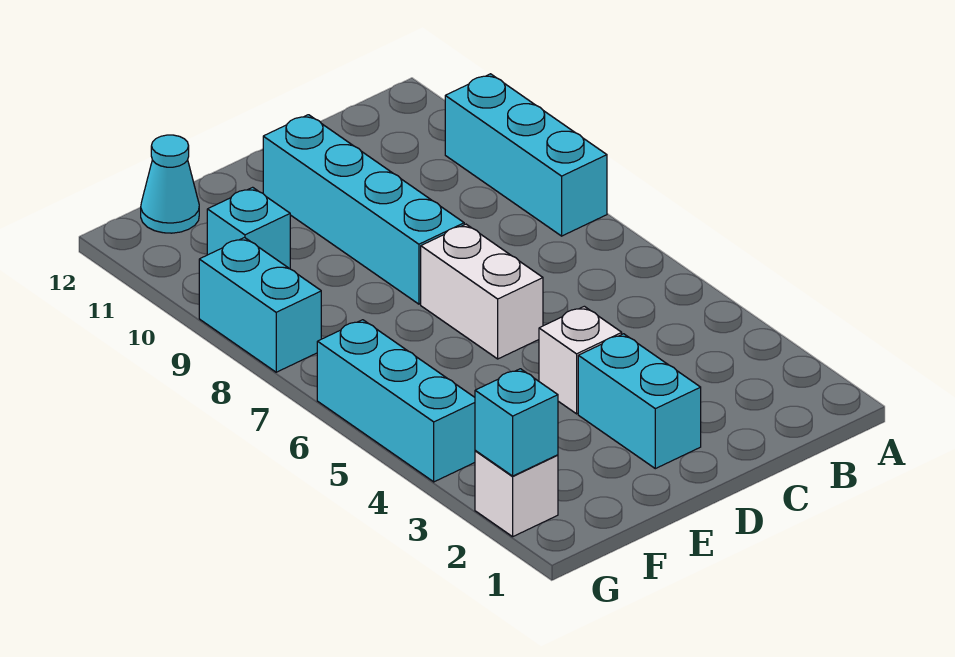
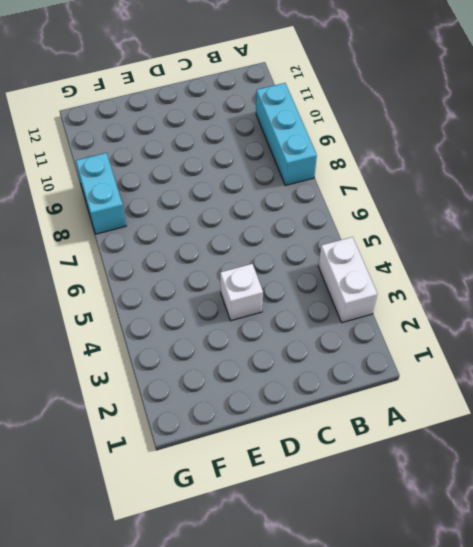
white brick A3:A4 level 1 -> white brick D6:D7 level 1
none -> cyan brick D2:D3 level 1
none -> cyan brick D8:D11 level 1

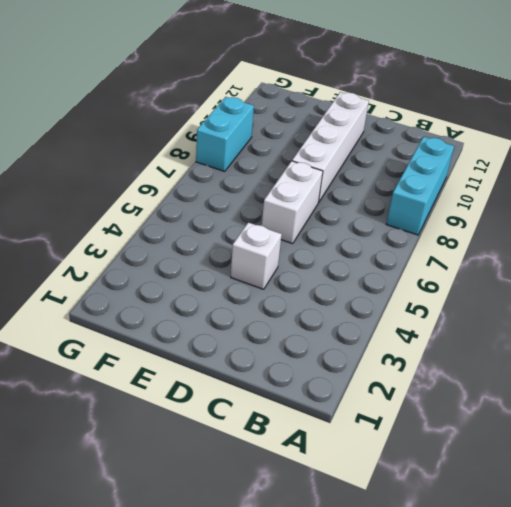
white brick D8:D11 level 1 -> cyan brick D8:D11 level 1
none -> cyan brick D2:D3 level 1
none -> cyan brick F10 level 1

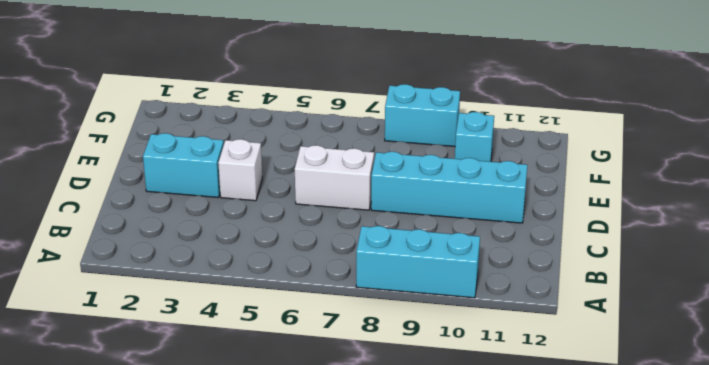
none -> cyan cone F12 level 1
none -> white brick G2 level 1

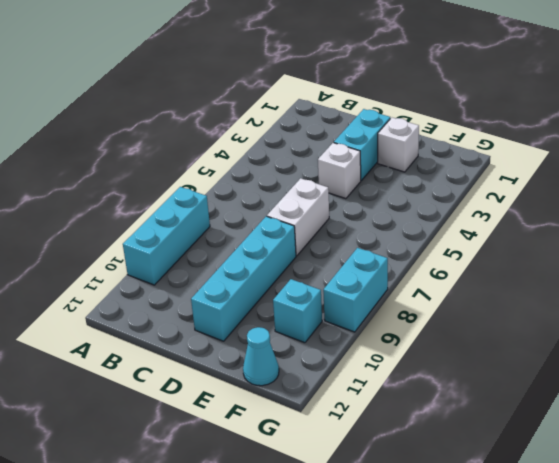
white brick E2 level 1 -> white brick G2 level 1
none -> cyan brick G4:G6 level 1
none -> cyan brick G2 level 2

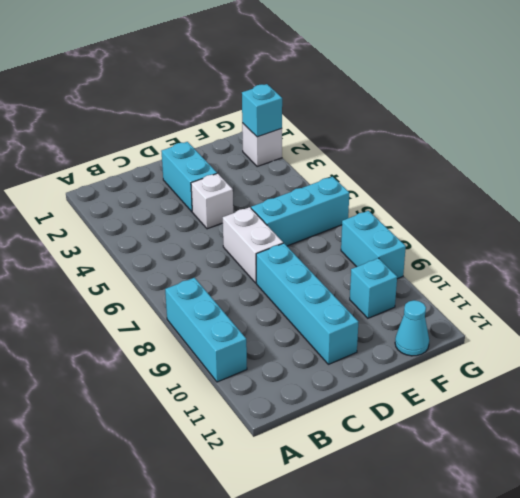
cyan brick E6:G6 level 1 -> cyan brick G4:G6 level 1

